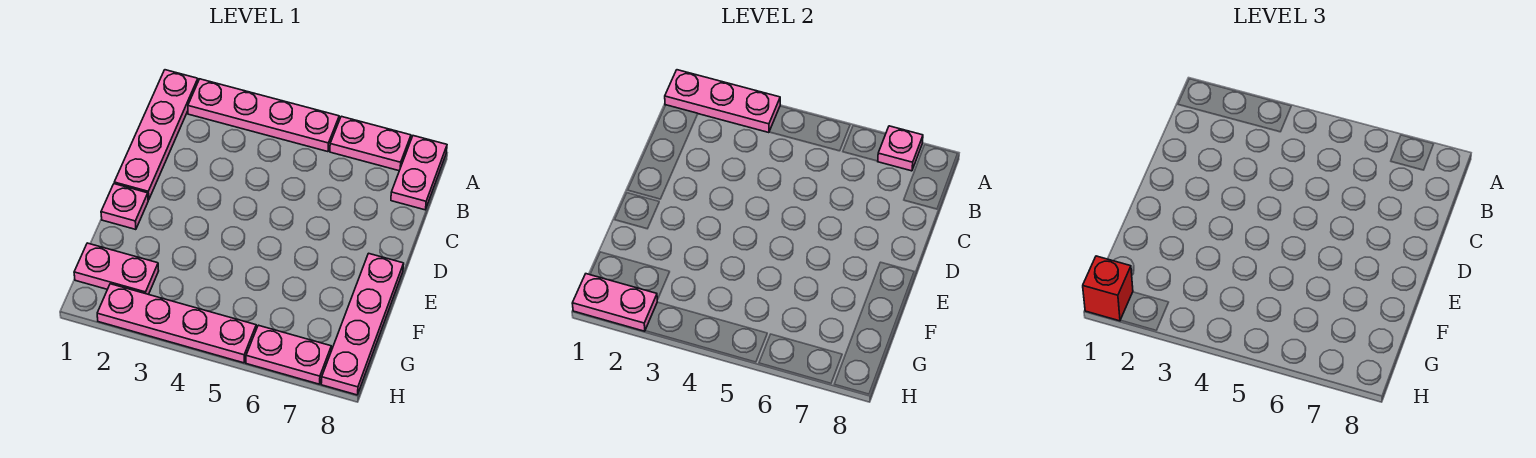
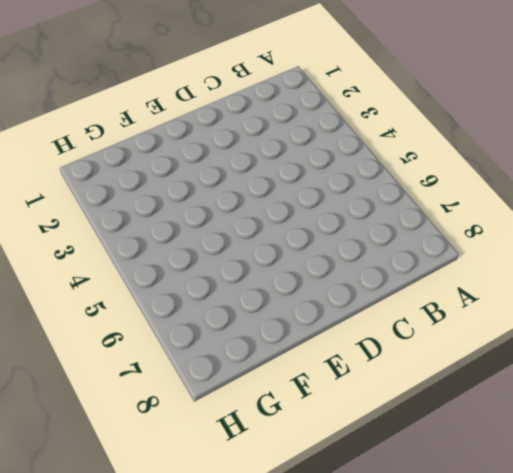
none -> pink plate A1:D1 level 1
none -> pink plate A2:A5 level 1
none -> pink plate A6:A7 level 1

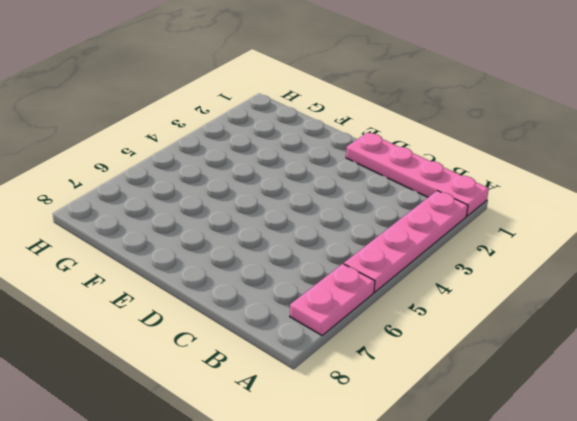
none -> pink plate A8:B8 level 1
none -> pink plate E1 level 1
none -> pink plate E8:H8 level 1

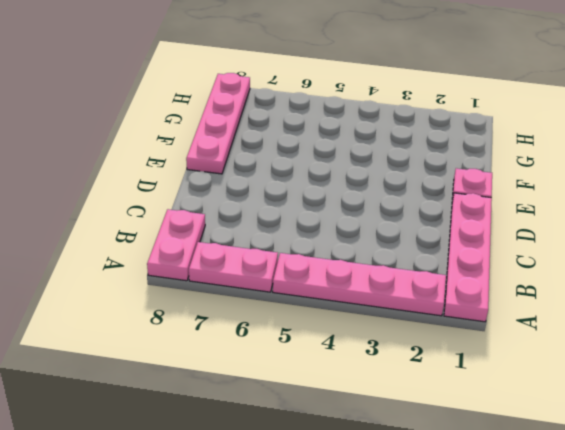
none -> pink plate G1:G2 level 1
none -> pink plate H2:H5 level 1
none -> pink plate H6:H7 level 1

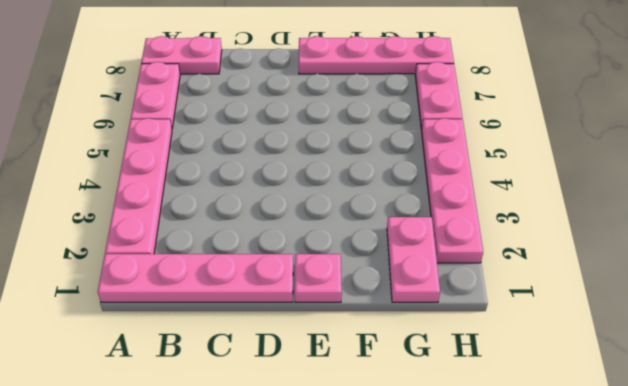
none -> pink plate A1:A3 level 2
none -> pink plate A7 level 2
none -> pink plate H1:H2 level 2

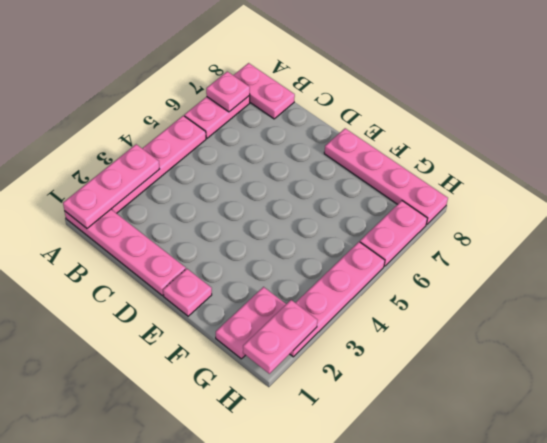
none -> red brick H1 level 3

